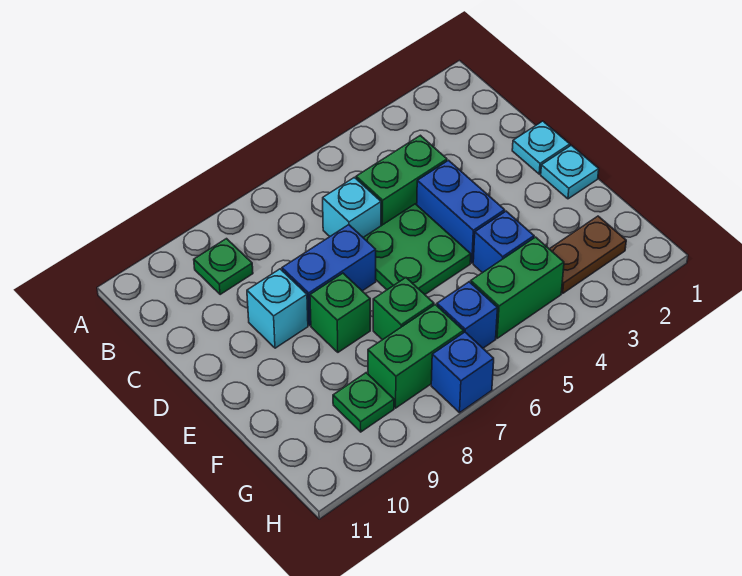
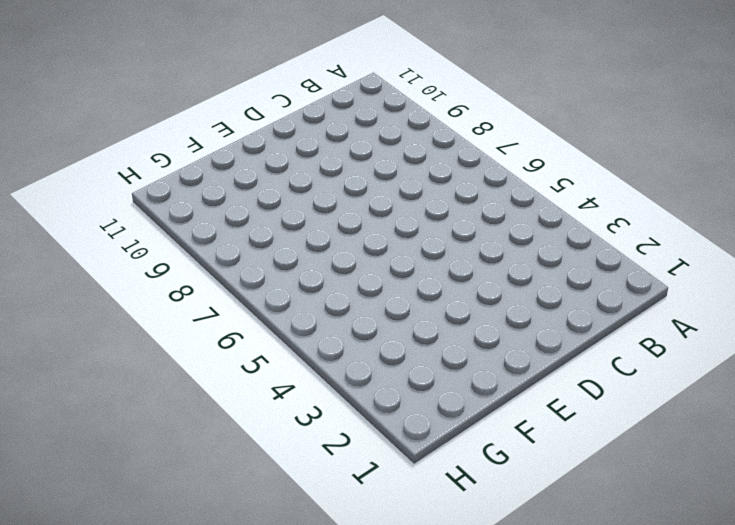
none -> green plate B9 level 1
none -> green brick C4:C5 level 1
none -> cyan brick C6 level 1

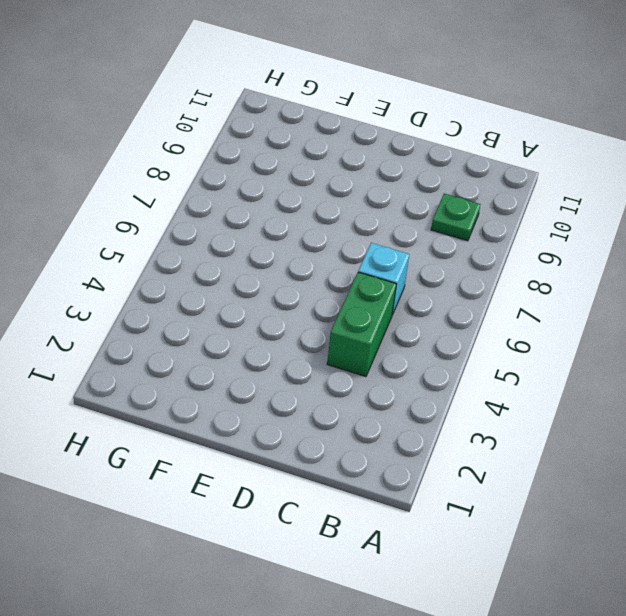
none -> cyan plate D1 level 1
none -> blue brick D4:E4 level 1
none -> green plate D5:E6 level 1

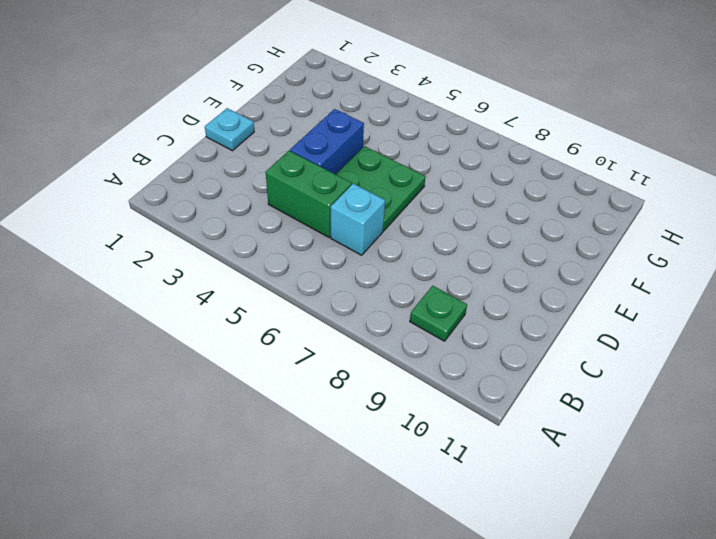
none -> blue brick D7:D8 level 1
none -> cyan brick D9 level 1
none -> cyan plate E1 level 1

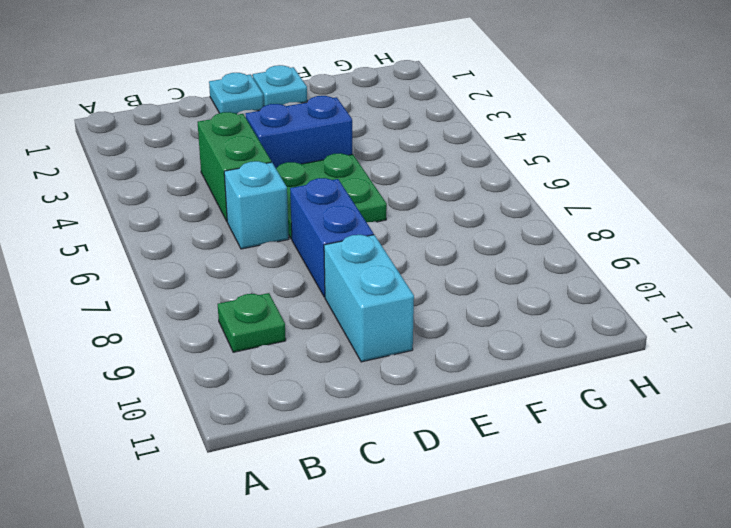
cyan brick D9:D10 level 1 -> cyan brick D9 level 1
none -> green brick E8 level 1
none -> blue brick F4 level 1
none -> green brick F7 level 1

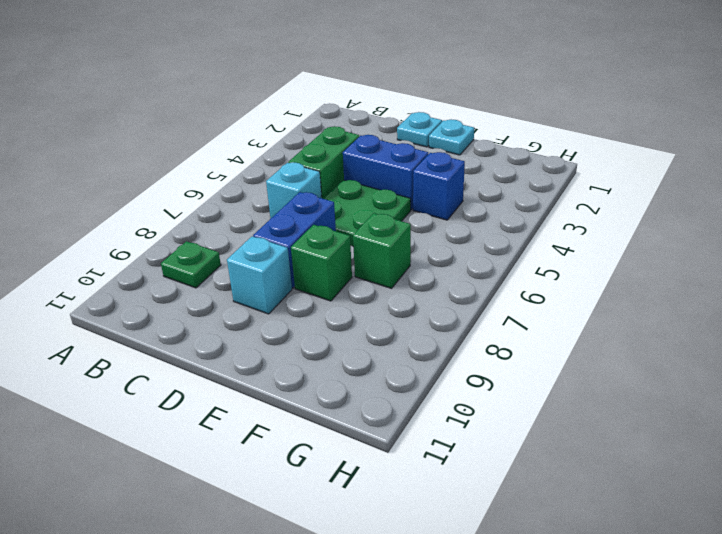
none -> brown plate G2:G3 level 1
none -> green brick G4:G5 level 1
none -> blue brick G6 level 1

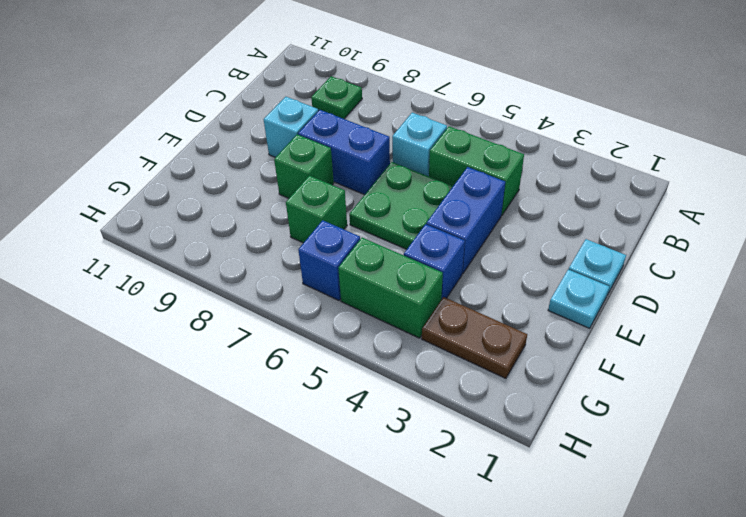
none -> green brick G7:G8 level 1
none -> green plate G9 level 1
none -> blue brick H7 level 1

